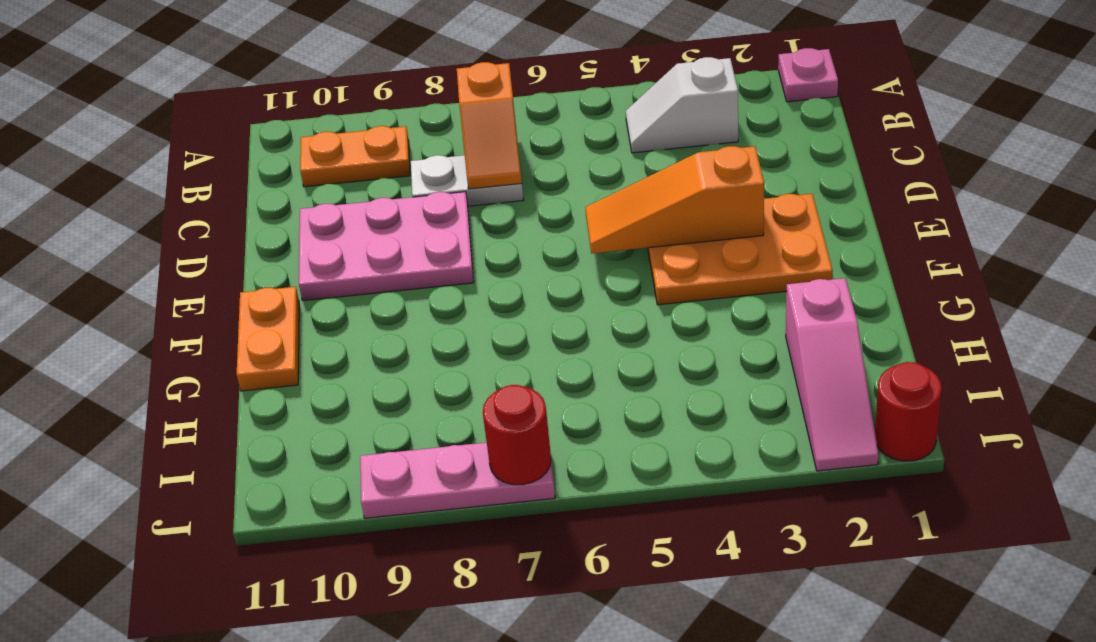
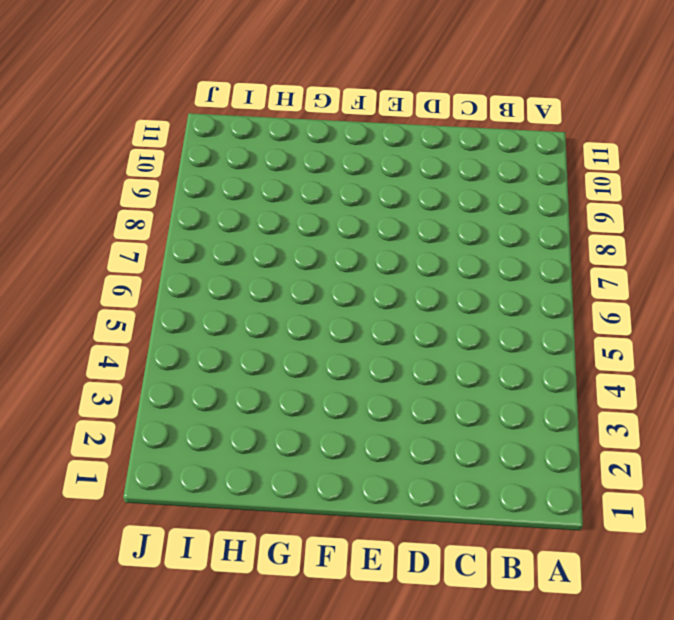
none -> pink plate A1 level 1
none -> white slope B3:B4 level 1 top 3
none -> orange plate B9:B10 level 1

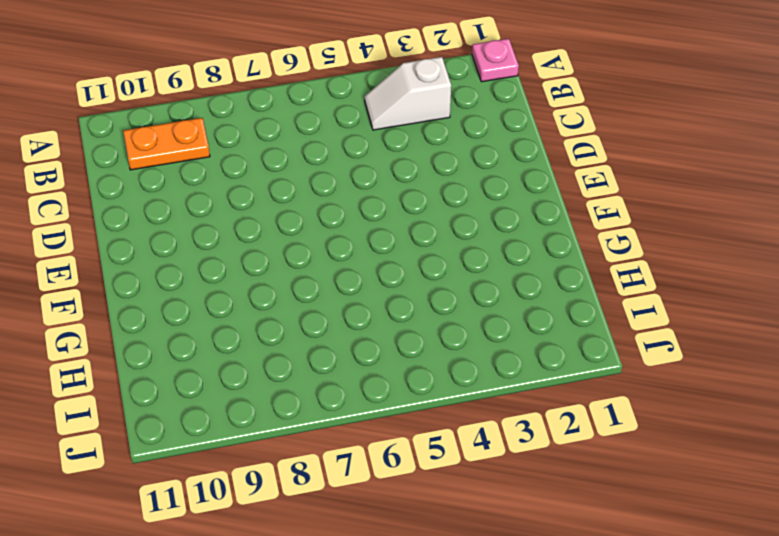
none -> white plate C7:C8 level 1
none -> pink plate D8:E10 level 1
none -> orange plate E2:F4 level 1

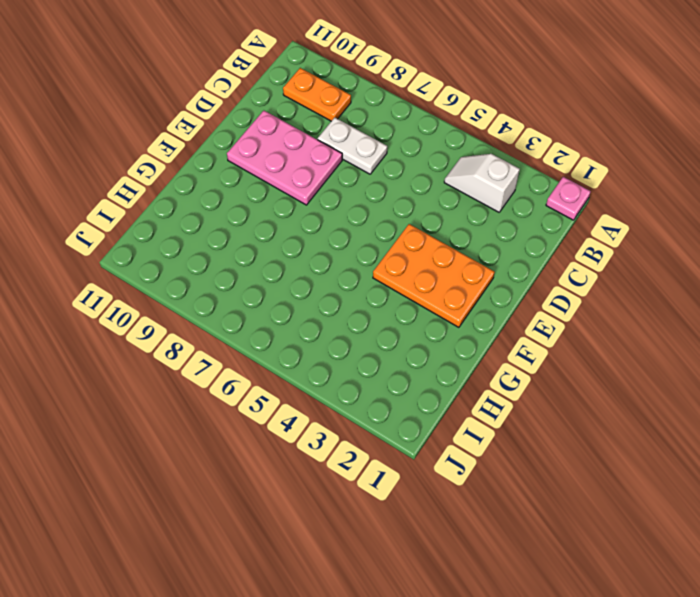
none -> orange plate F11:G11 level 1
none -> pink slope H2:J2 level 1 top H
none -> red round brick J1 level 1

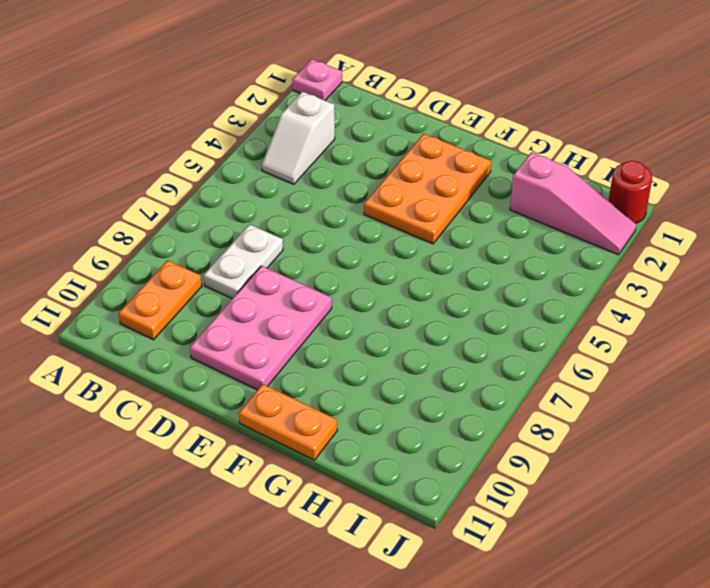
none -> pink plate J7:J9 level 1
none -> orange slope B7:C7 level 2 top B
none -> orange slope E3:E5 level 2 top 3

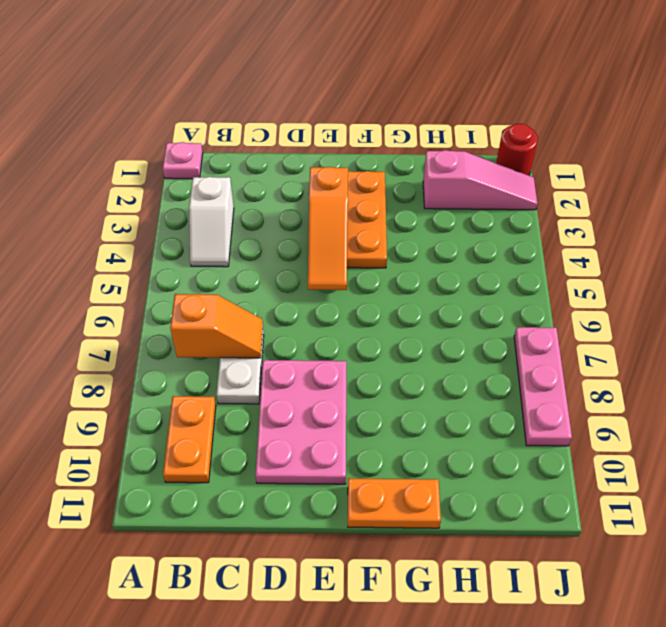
none -> red round brick J7 level 2

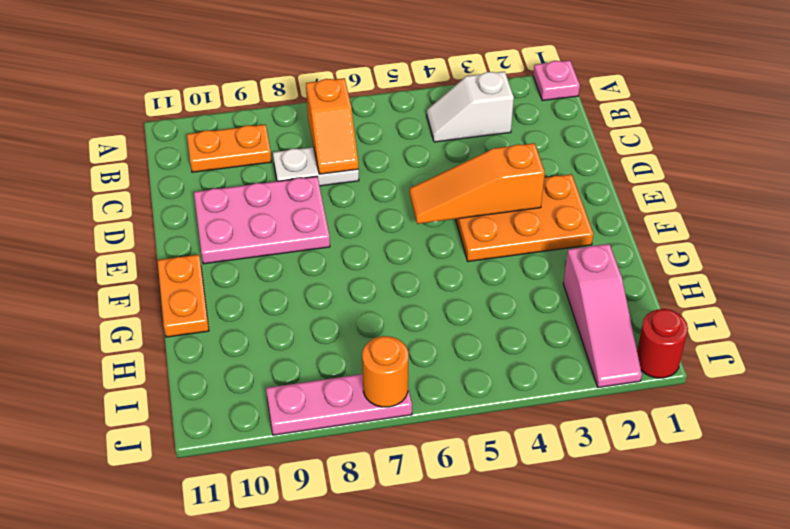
orange round brick J7 level 2 -> red round brick J7 level 2

